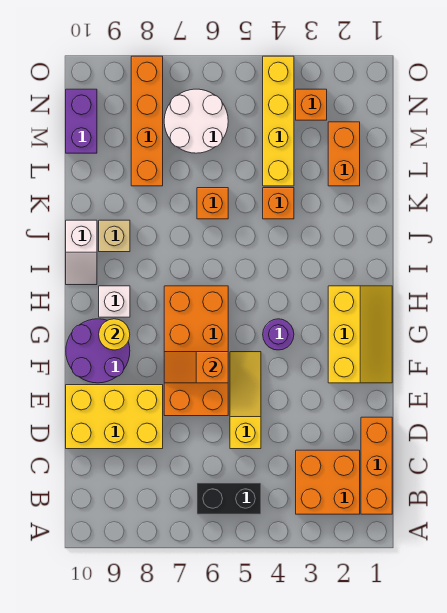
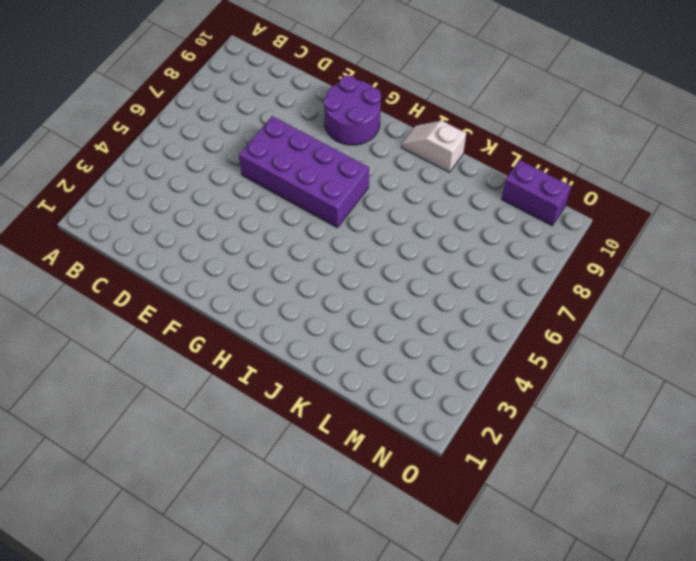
purple brick E6:H7 level 1 -> orange brick E6:H7 level 1
none -> orange brick B1:D1 level 1
none -> orange brick B2:C3 level 1
none -> black brick B5:B6 level 1

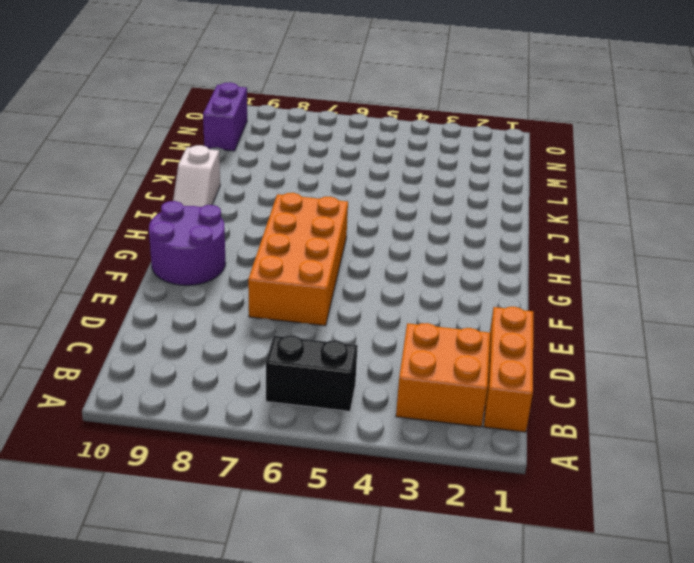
none -> yellow slope D5:F5 level 1 top D
none -> yellow brick D8:E10 level 1
none -> yellow slope F1:H2 level 1 top 2

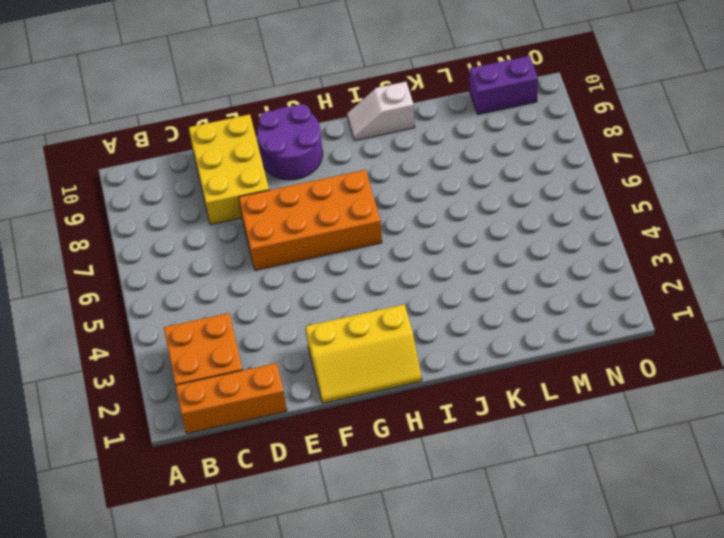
none -> black brick B5:B6 level 1
none -> yellow slope D5:F5 level 1 top D
none -> purple round brick G4 level 1

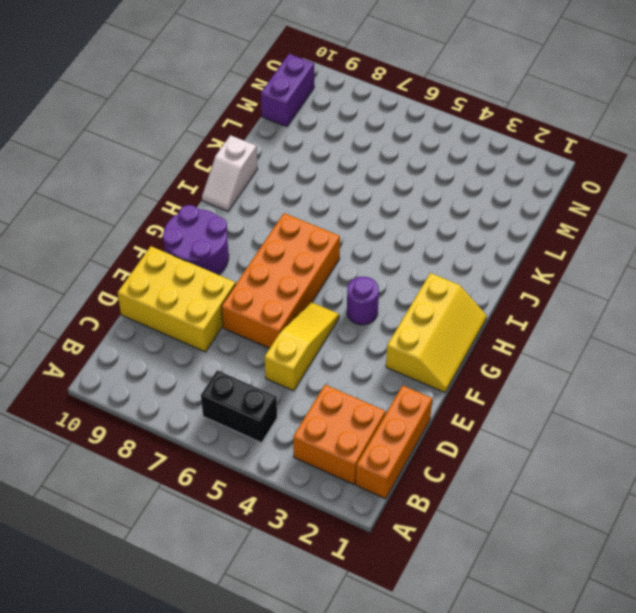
none -> white brick H9 level 1
none -> tan brick J9 level 1
none -> orange brick K4 level 1

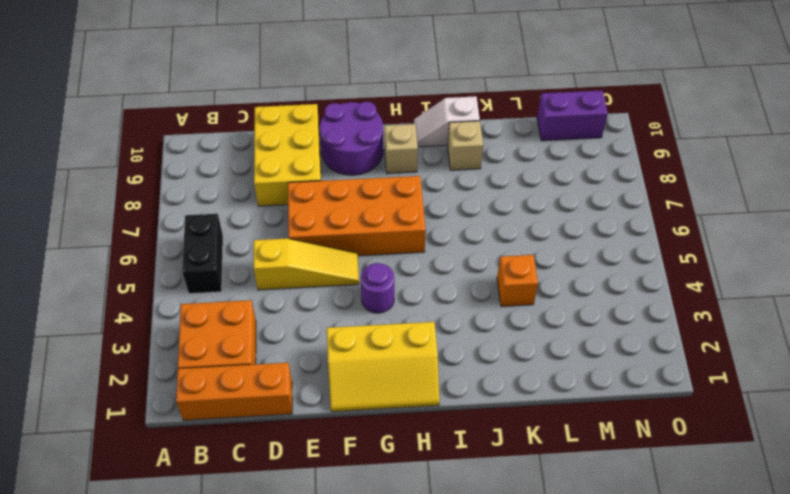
tan brick H9 level 1 -> white brick H9 level 1
none -> orange brick K6 level 1
none -> orange brick L2:M2 level 1
none -> yellow brick L4:O4 level 1

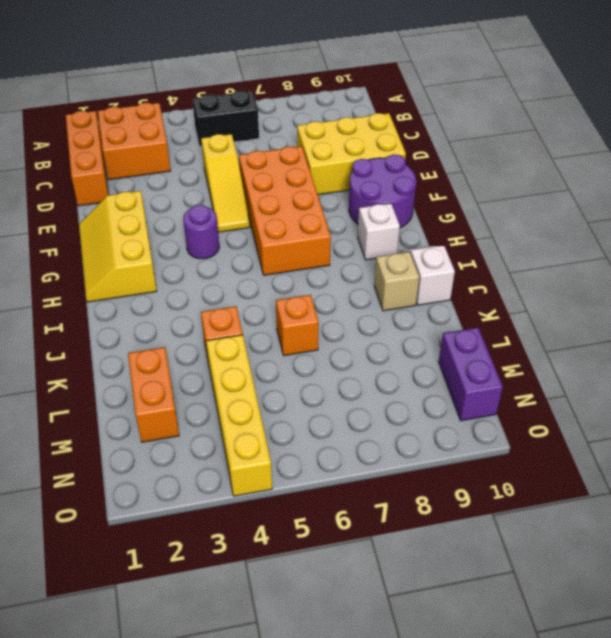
none -> orange brick L8:O8 level 1
none -> white round brick M6:N7 level 1
none -> orange brick N3 level 1

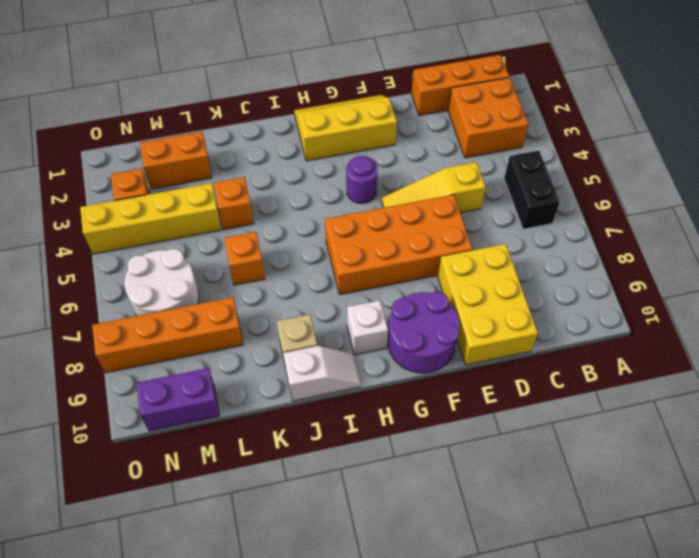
none -> orange slope F6:F7 level 2 top 6
none -> yellow round brick G9 level 2

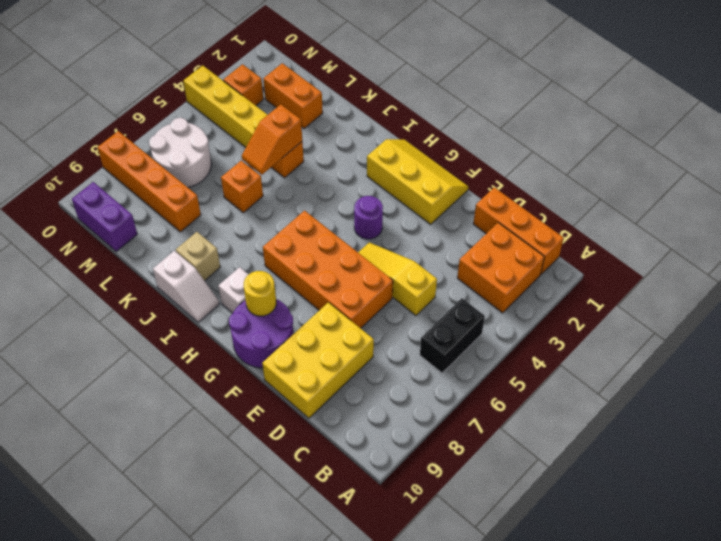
orange slope K4:K5 level 2 top 4 -> orange slope F6:F7 level 2 top 6

